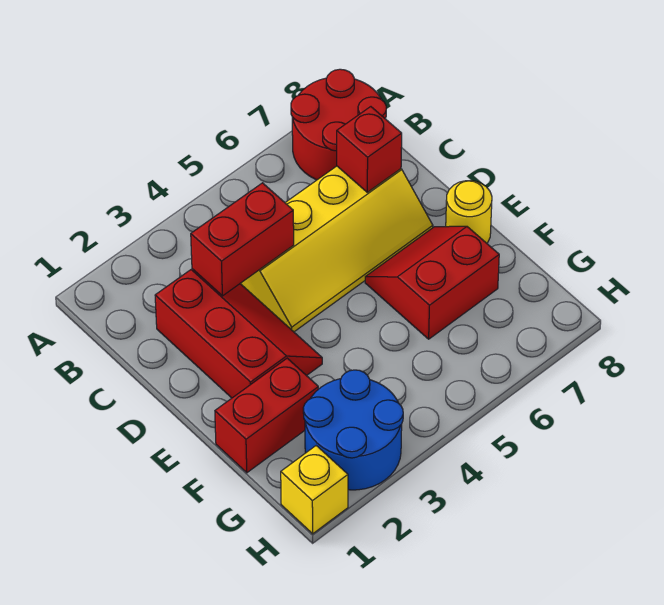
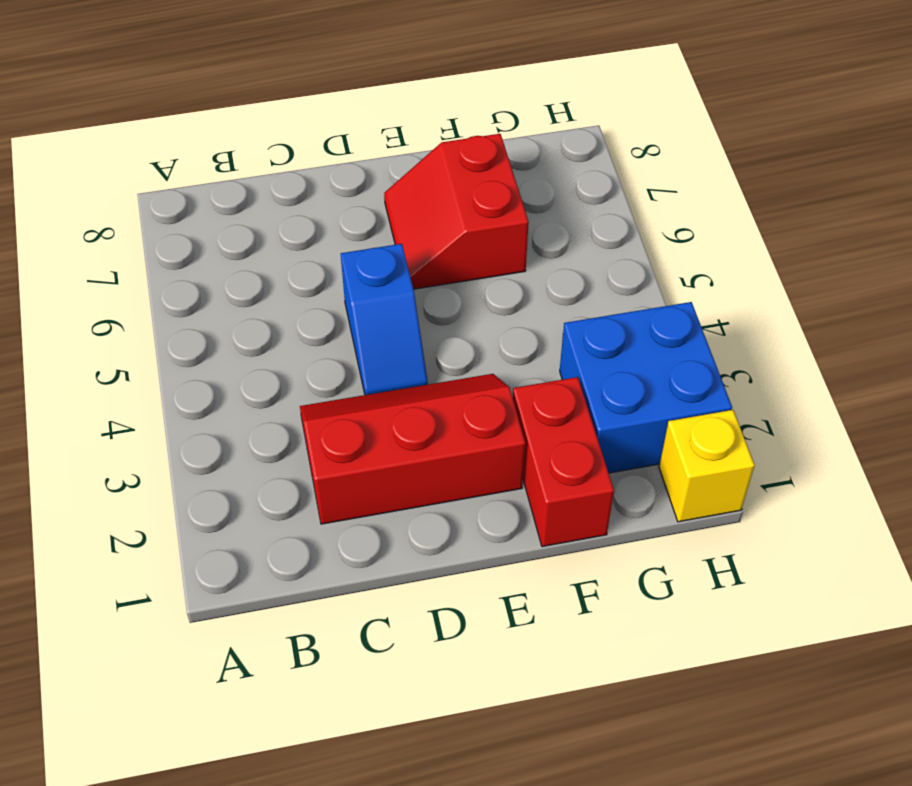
blue slope D4:D5 level 1 top 5 -> yellow slope C4:D7 level 1 top C
blue brick G2:H3 level 1 -> blue round brick G2:H3 level 1
none -> red round brick A7:B8 level 1
none -> yellow round brick E8 level 1

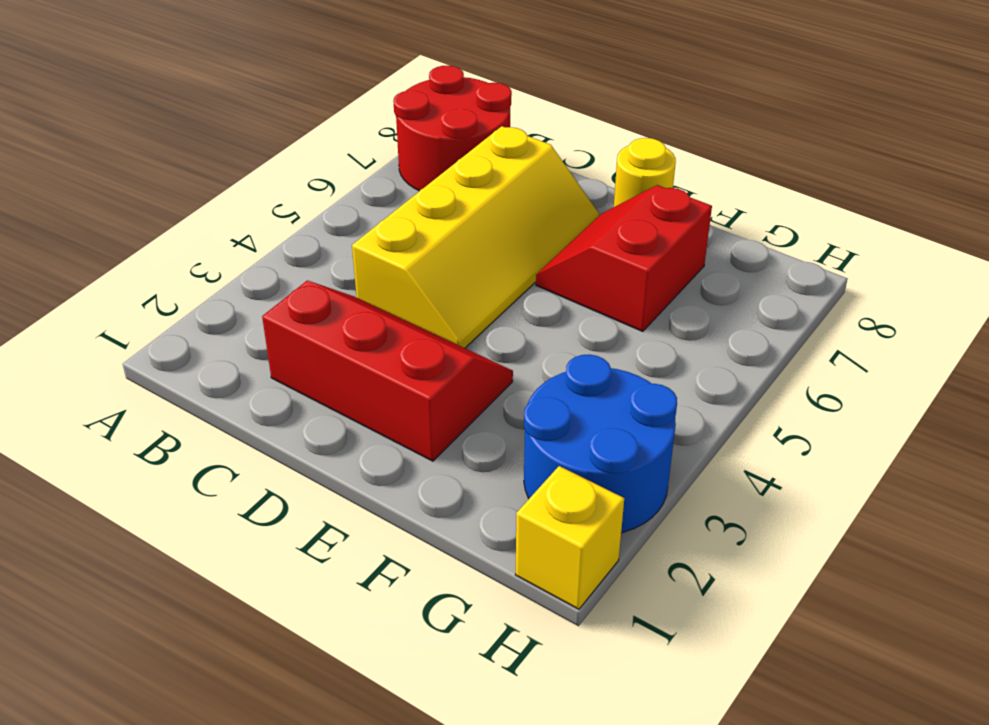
none -> red brick F1:F2 level 1
none -> red brick C3:C4 level 2

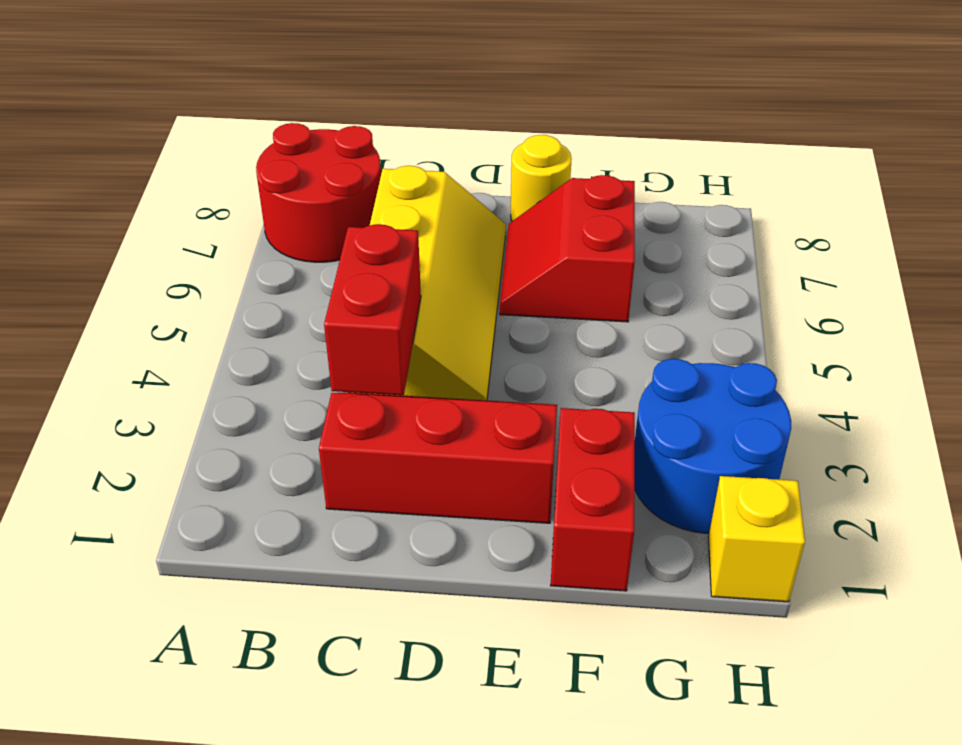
none -> red brick C7 level 2

